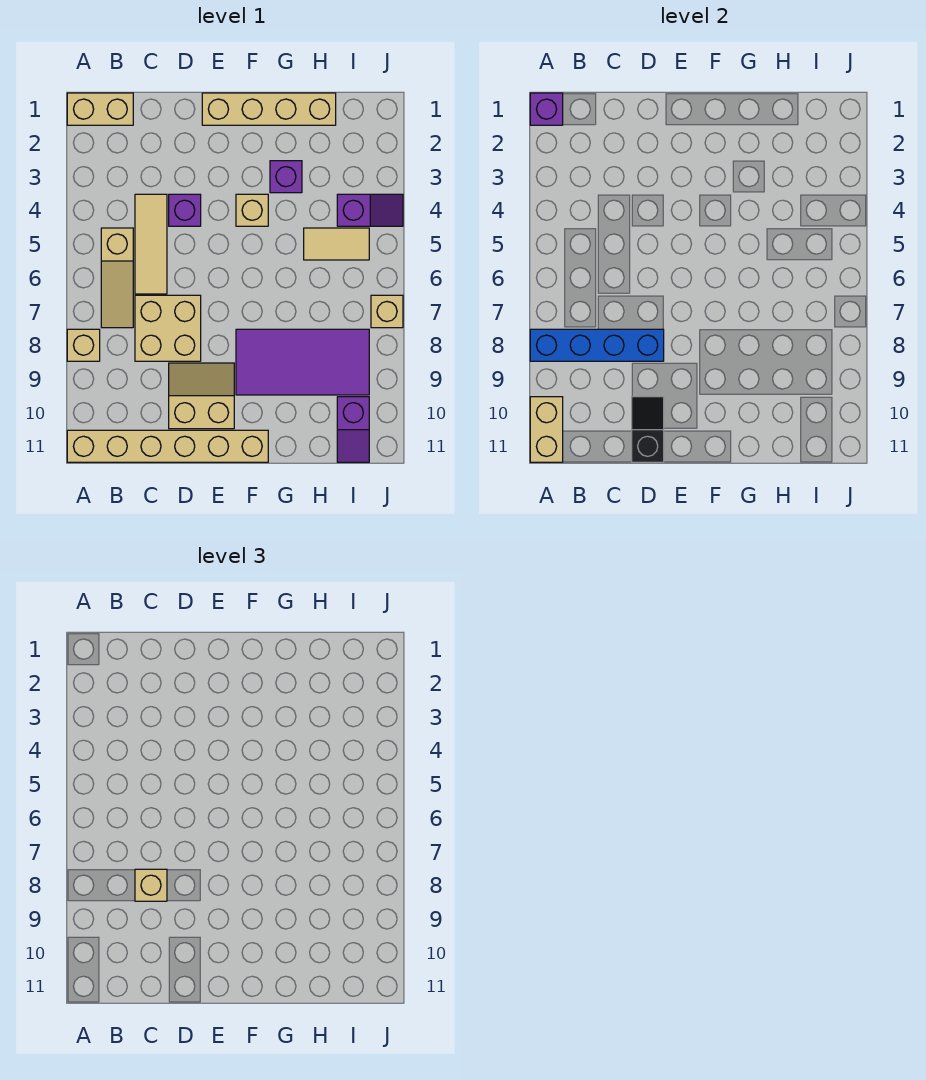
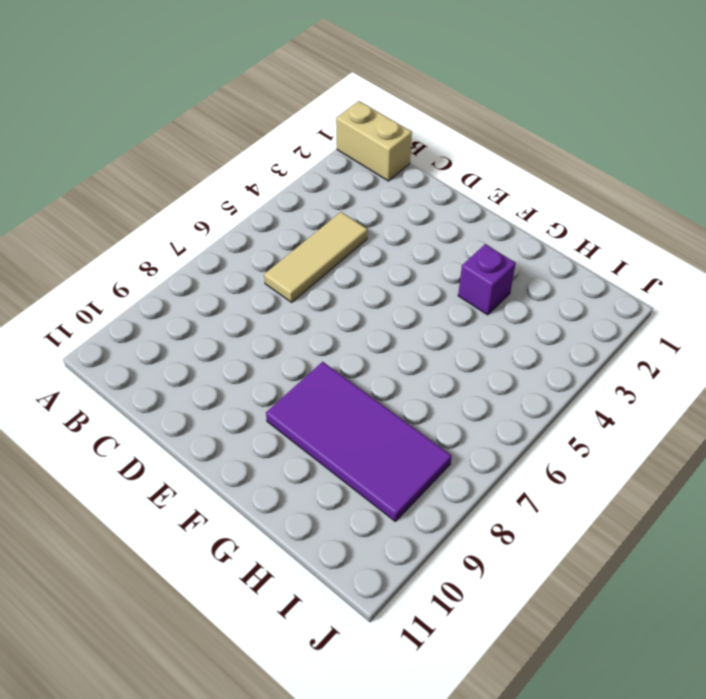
none -> tan brick A8 level 1
none -> tan brick A11:F11 level 1
none -> tan slope B5:B7 level 1 top 5

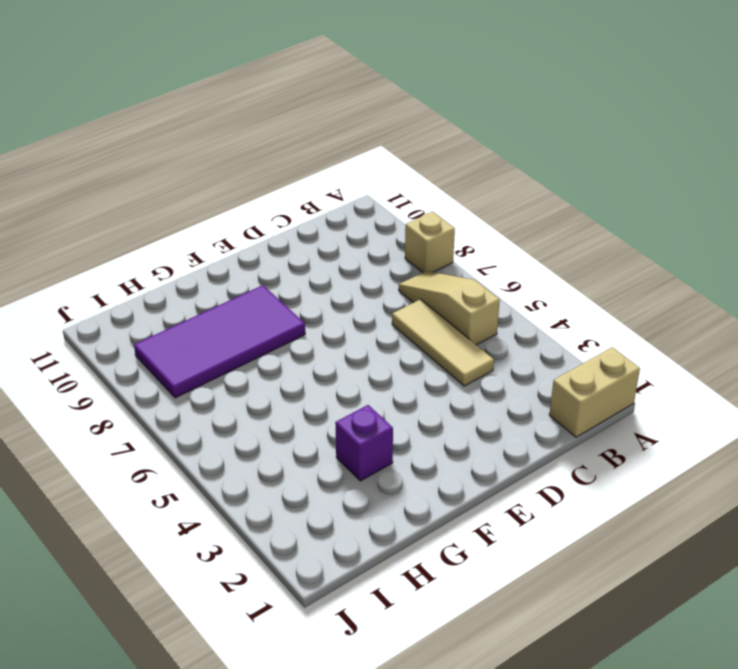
none -> tan brick A11:F11 level 1
none -> tan brick C7:D8 level 1
none -> purple brick D4 level 1

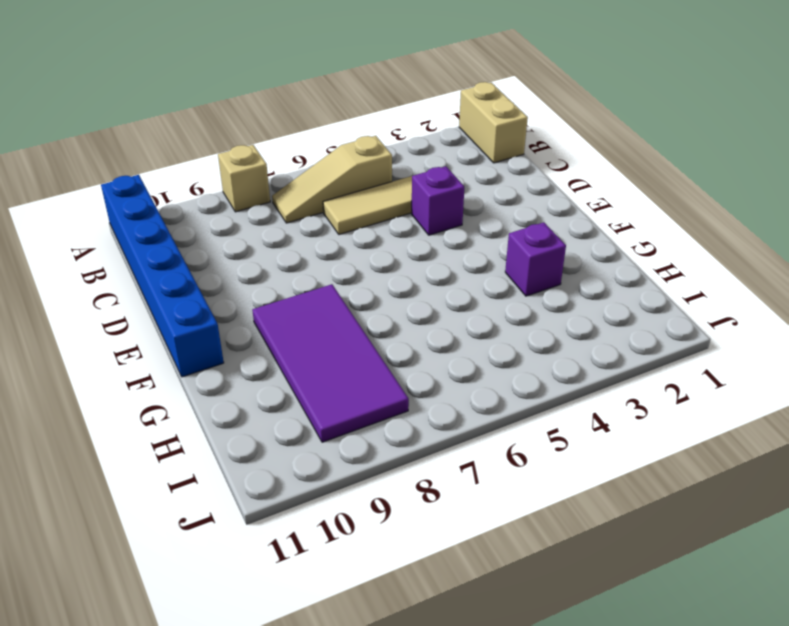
blue brick A11:F11 level 1 -> tan brick A11:F11 level 1
none -> tan brick C7:D8 level 1
none -> tan slope D9:E10 level 1 top 10
none -> tan brick E1:H1 level 1

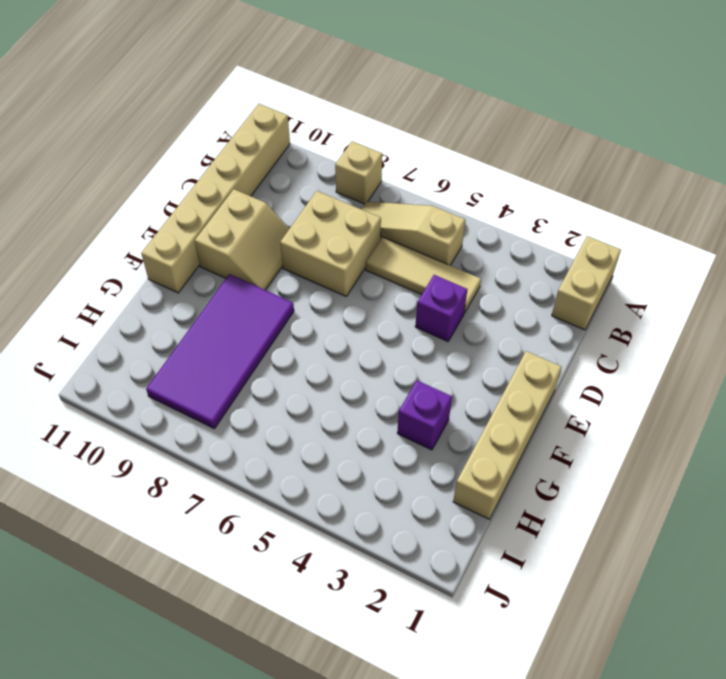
none -> tan brick F4 level 1
none -> tan tile H5:I5 level 1
none -> purple slope I4:J4 level 1 top I

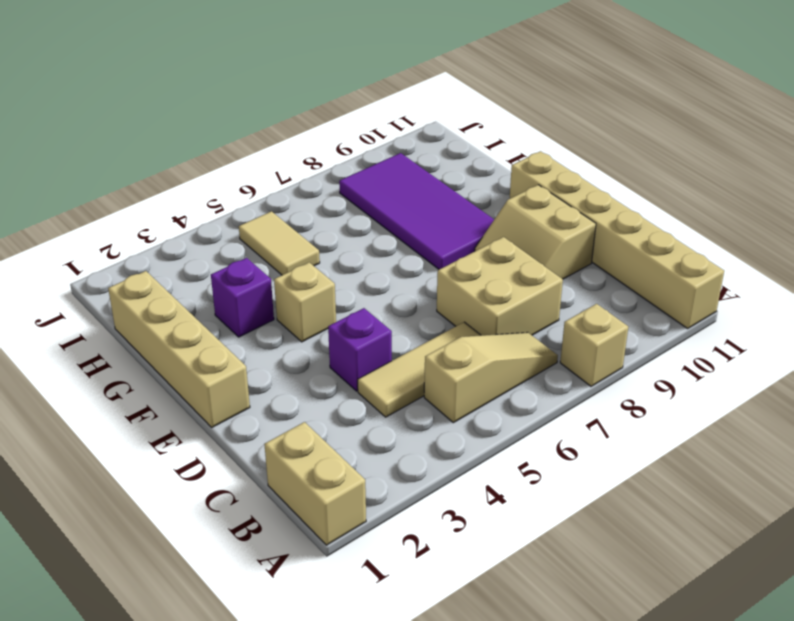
none -> purple slope I4:J4 level 1 top I
none -> purple slope I10:I11 level 1 top 10
none -> tan brick J7 level 1

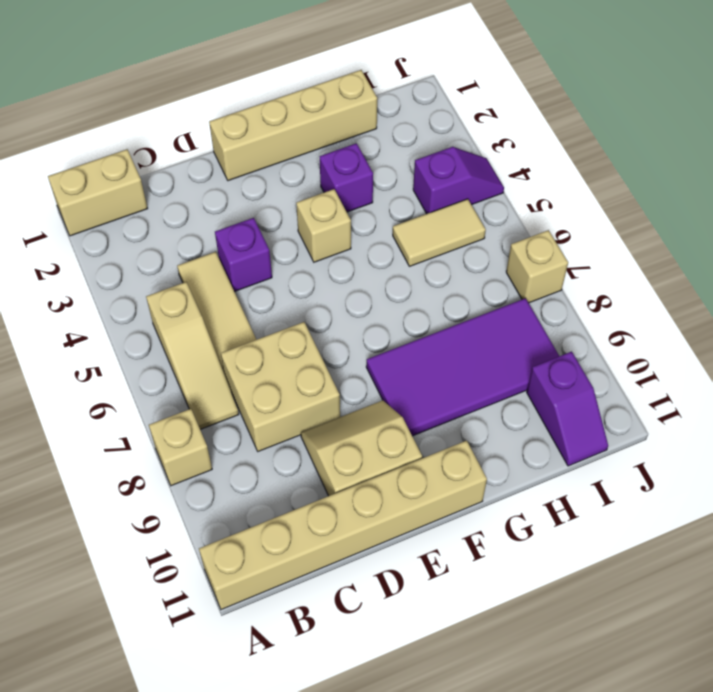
none -> purple brick A1 level 2
none -> blue brick A8:D8 level 2
none -> tan brick A10:A11 level 2

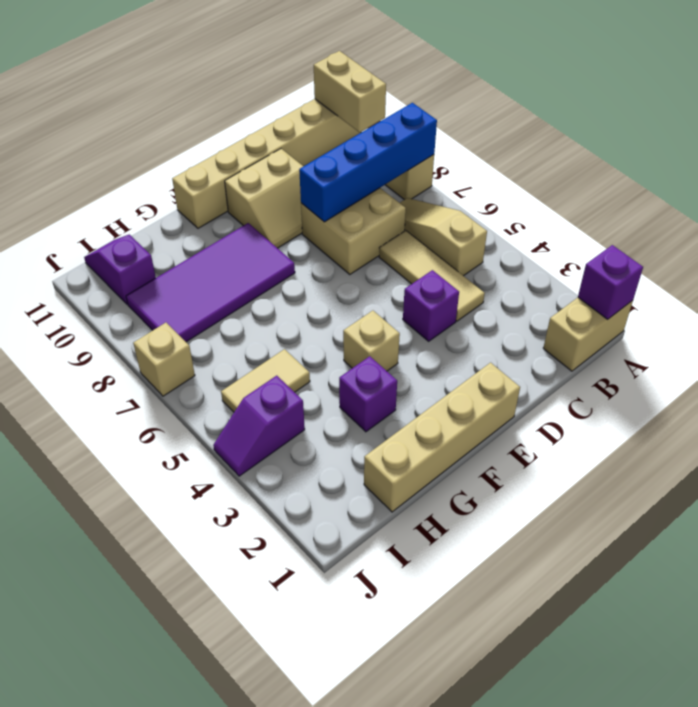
none -> black slope D10:D11 level 2 top 11
none -> tan brick C8 level 3

